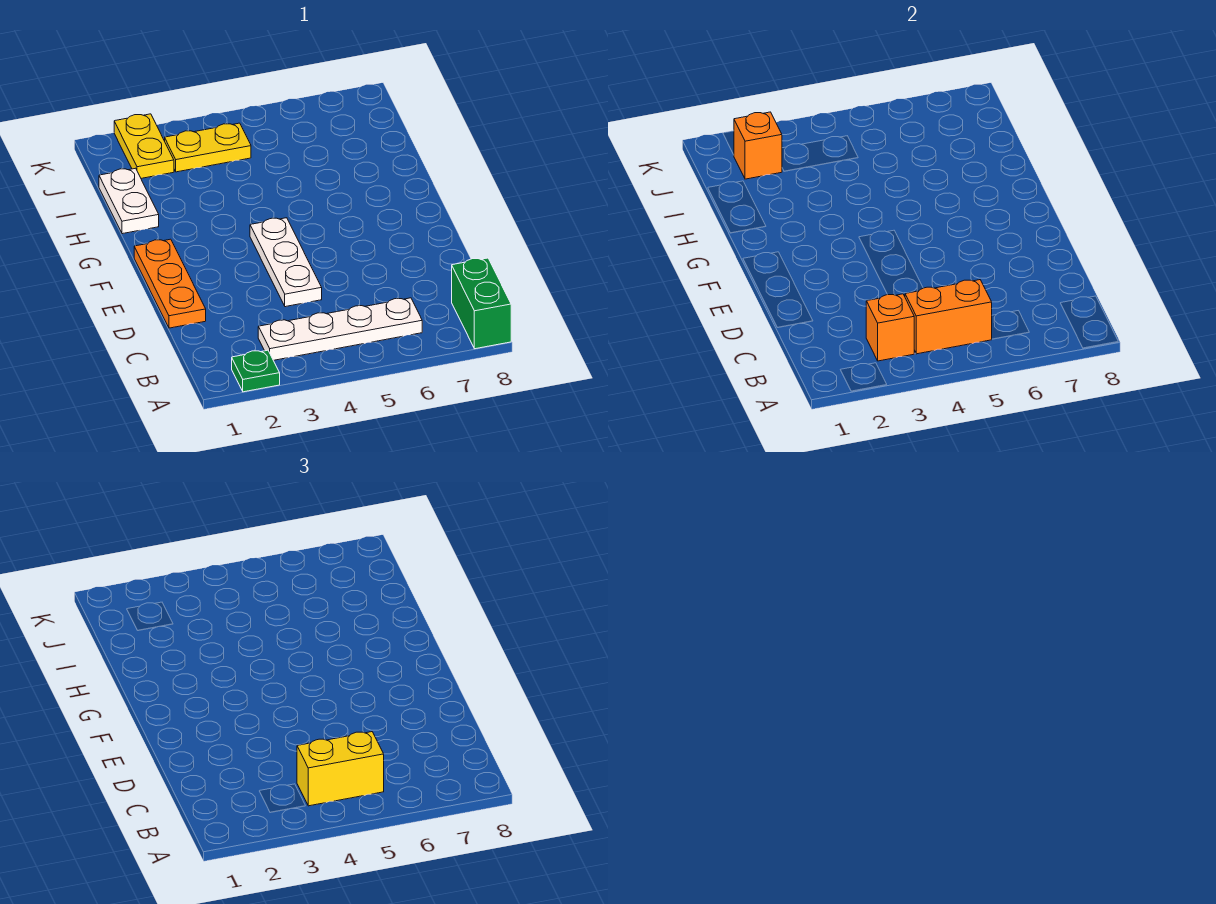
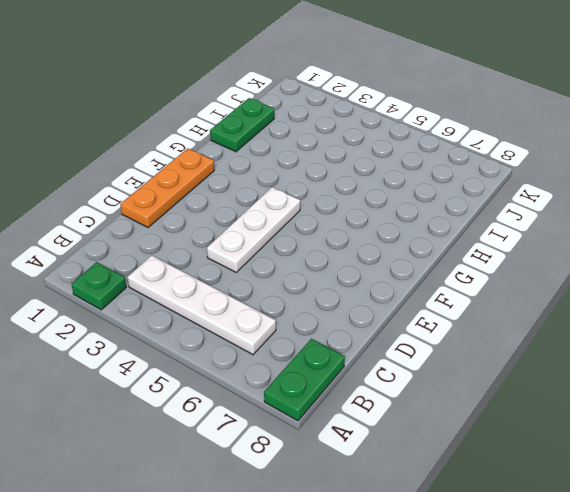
green plate A8:B8 level 1 -> green brick A8:B8 level 1
green plate H1:I1 level 1 -> white plate H1:I1 level 1
none -> yellow plate J2:K2 level 1
none -> yellow plate J3:J4 level 1
none -> orange brick B3 level 2

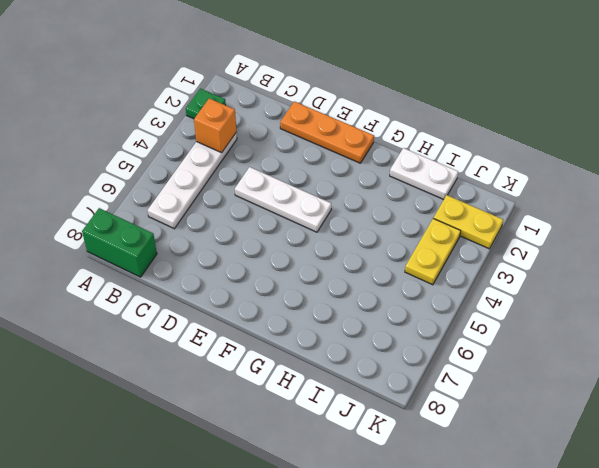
none -> orange brick B4:B5 level 2
none -> orange brick J2 level 2
none -> yellow brick B4:B5 level 3

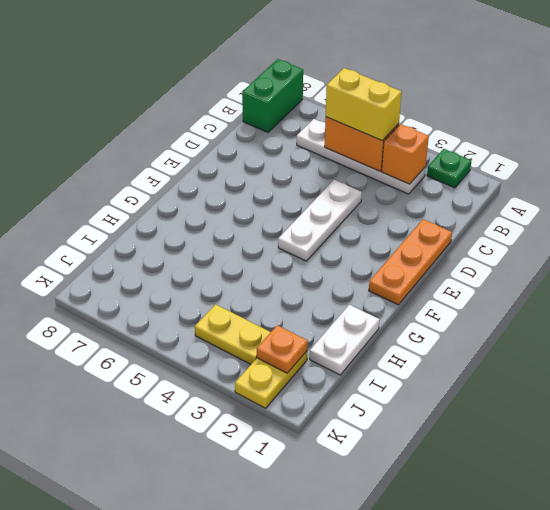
orange plate J2 level 2 -> orange brick J2 level 2

